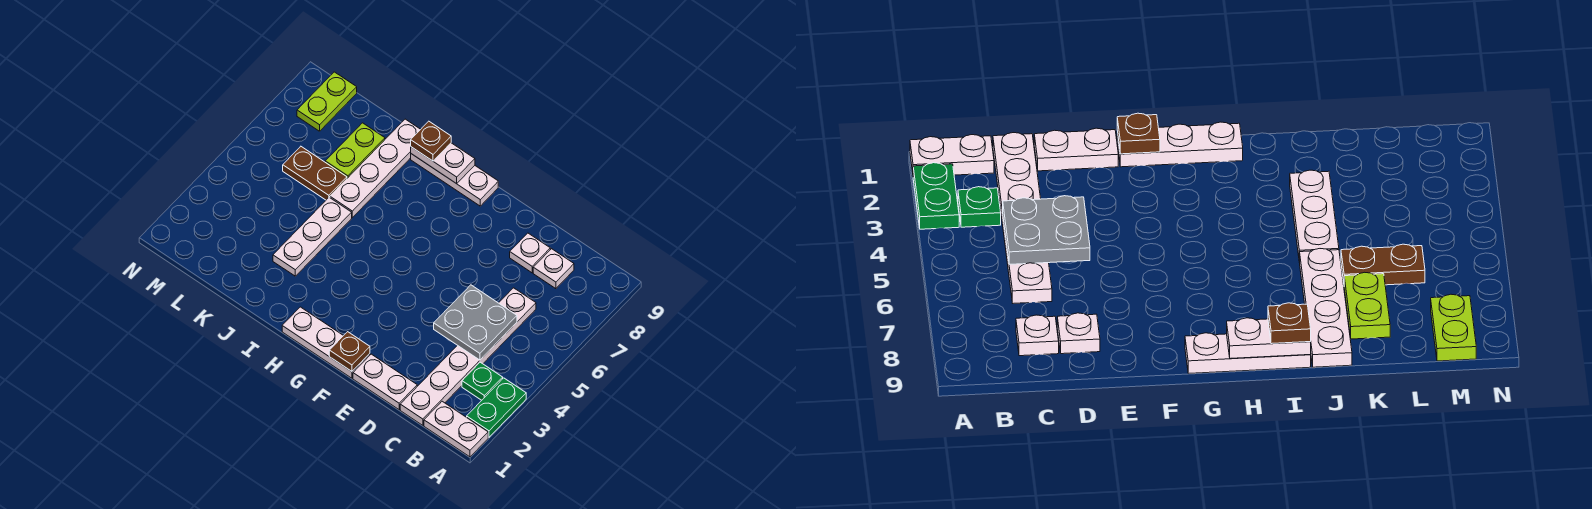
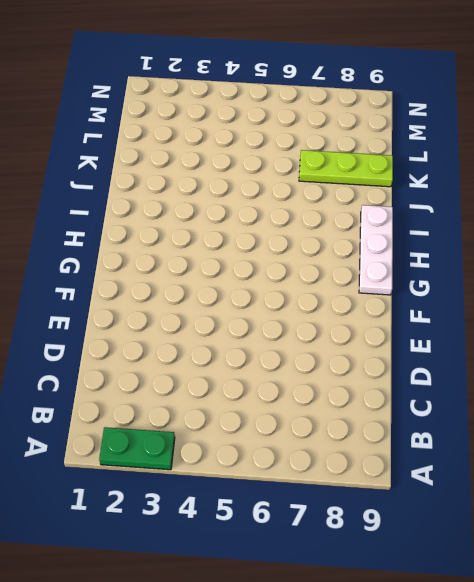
lime plate K7:K9 level 1 -> lime plate K7:K8 level 1
none -> white plate A1:B1 level 1
none -> green plate B3 level 1
none -> white plate C1:C6 level 1

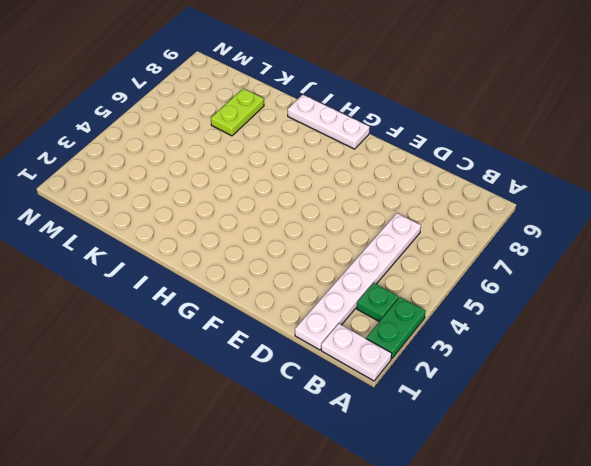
none -> white plate C8 level 1
none -> white plate D1:E1 level 1
none -> white plate D8 level 1

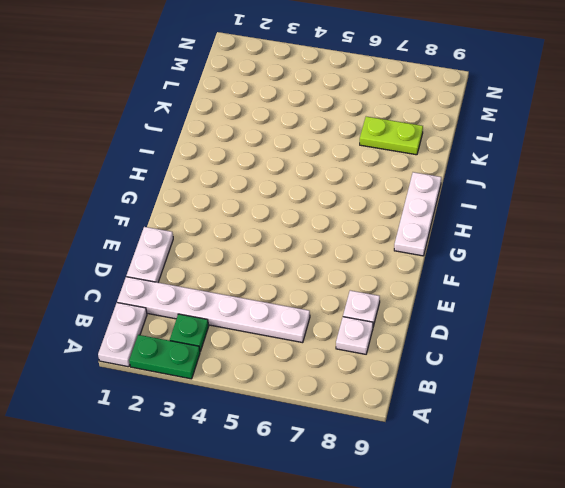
none -> white plate F1:H1 level 1
none -> white plate J3:J5 level 1
none -> white plate J6:J9 level 1

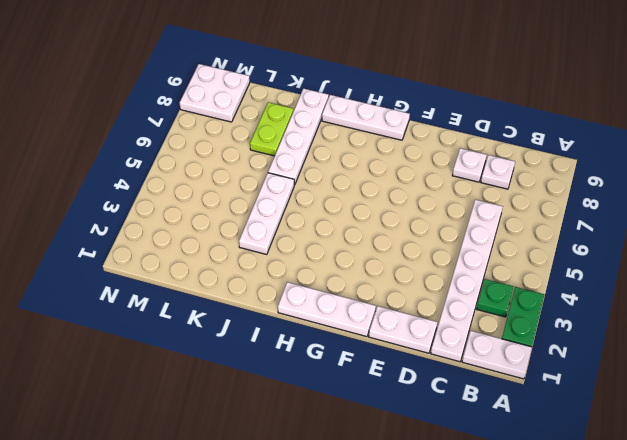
white plate M8:N9 level 1 -> lime plate M8:M9 level 1
none -> brown plate K6:L6 level 1
none -> grey plate C4:D5 level 2
none -> brown plate F1 level 2

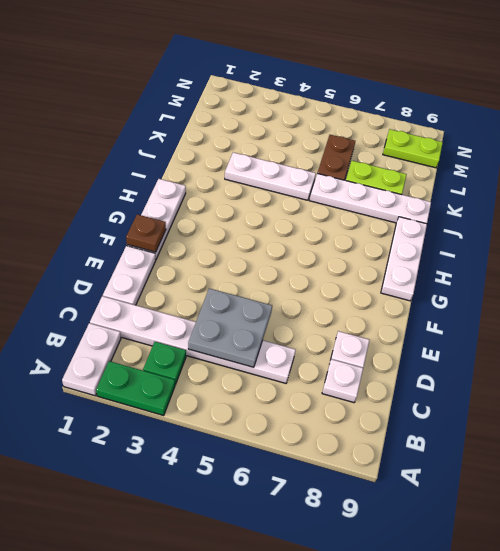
none -> white plate H9:I9 level 2
none -> brown plate I9 level 3

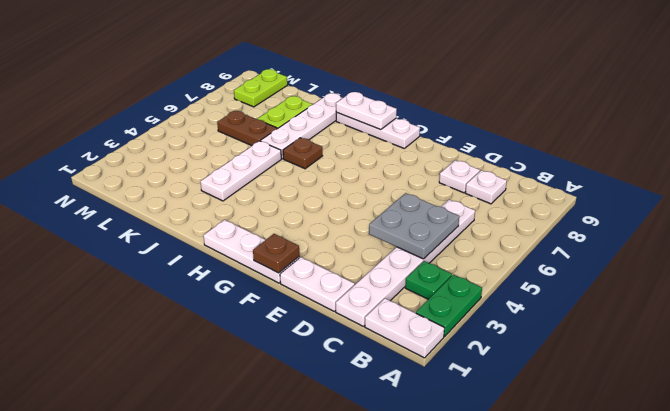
brown plate I6 level 1 -> brown plate I9 level 3

